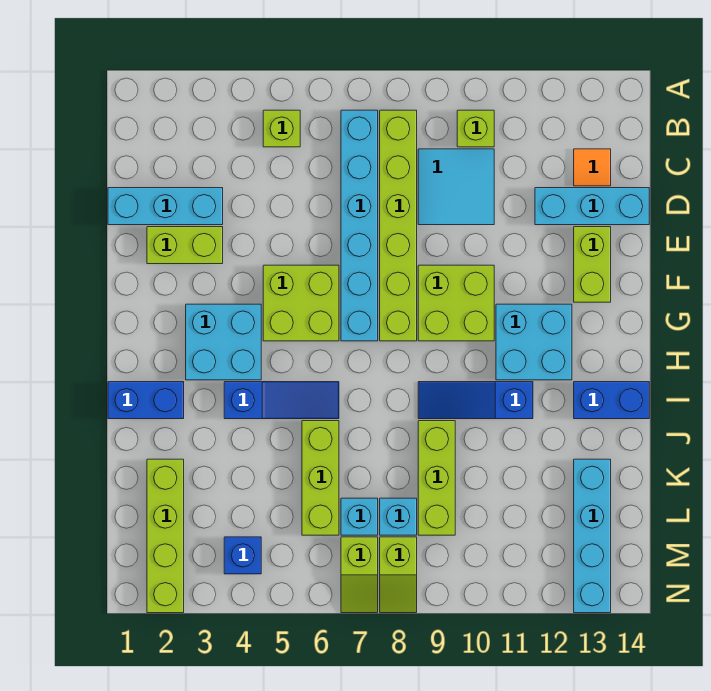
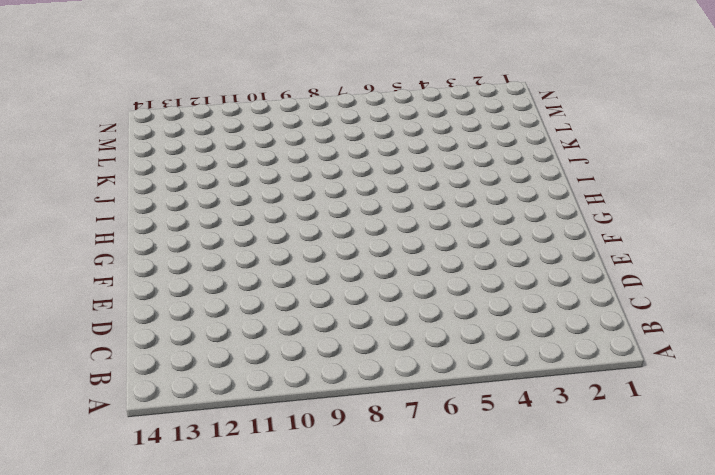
none -> lime brick B5 level 1
none -> cyan brick B7:G7 level 1
none -> lime brick B8:G8 level 1

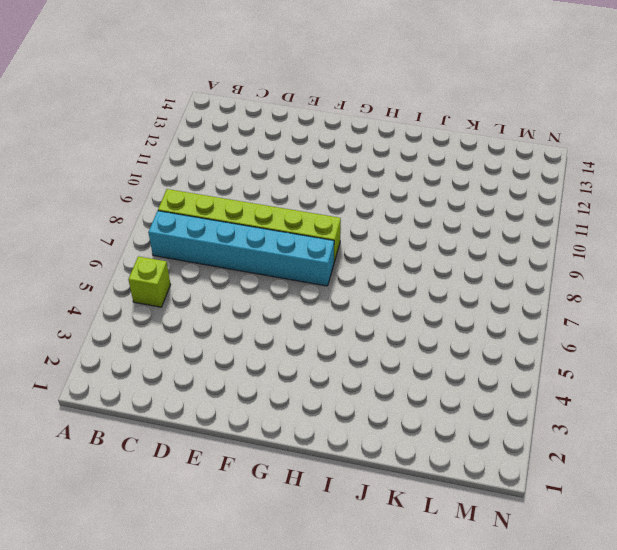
none -> lime brick B10 level 1
none -> cyan tile C9:D10 level 1
none -> orange tile C13 level 1

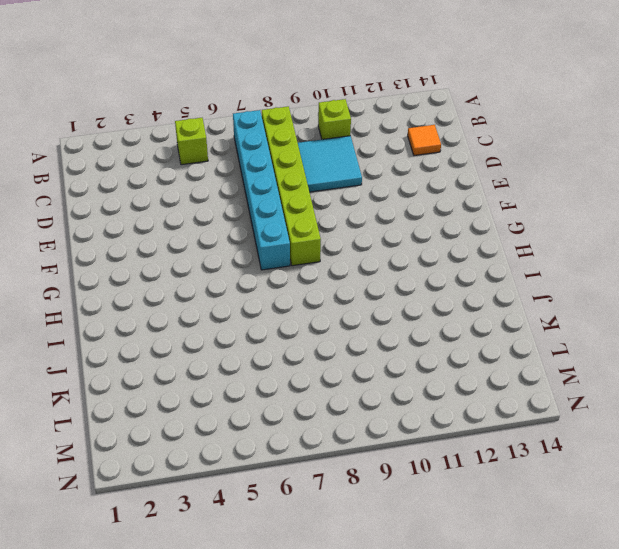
none -> cyan brick D1:D3 level 1
none -> cyan brick D12:D14 level 1
none -> lime brick E2:E3 level 1

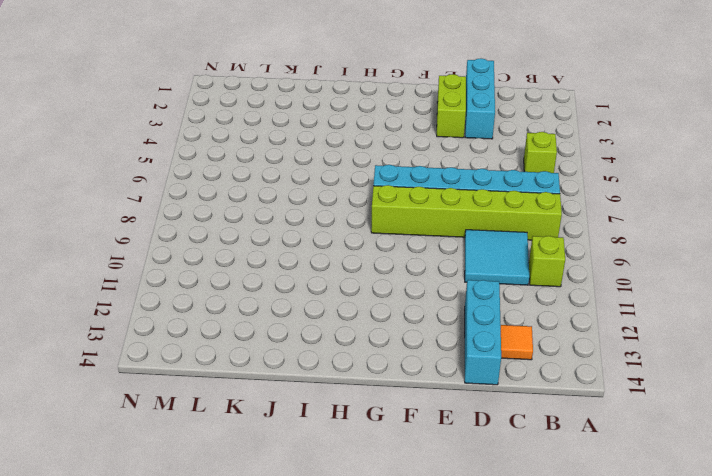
none -> lime brick E13:F13 level 1
none -> lime brick F5:G6 level 1
none -> lime brick F9:G10 level 1

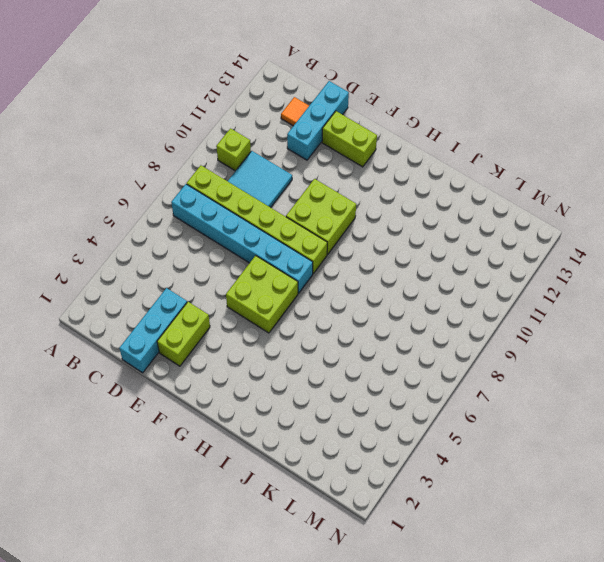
none -> lime brick B5 level 1
none -> cyan brick G3:H4 level 1
none -> cyan brick G11:H12 level 1

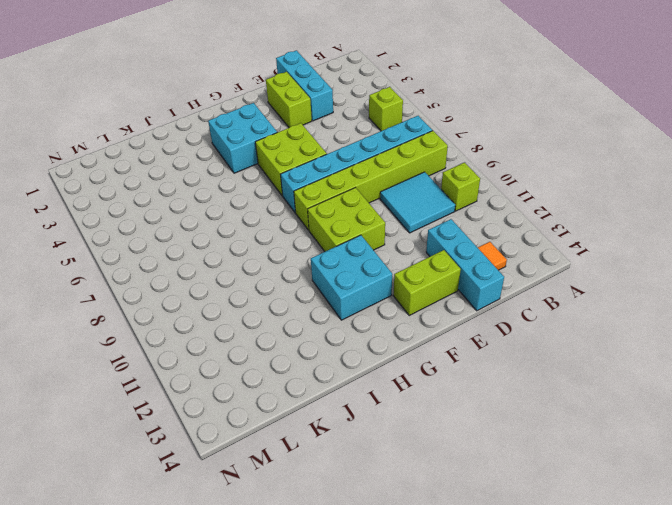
none -> blue brick I1:I2 level 1
none -> blue slope I4:I6 level 1 top 4
none -> blue slope I9:I11 level 1 top 11

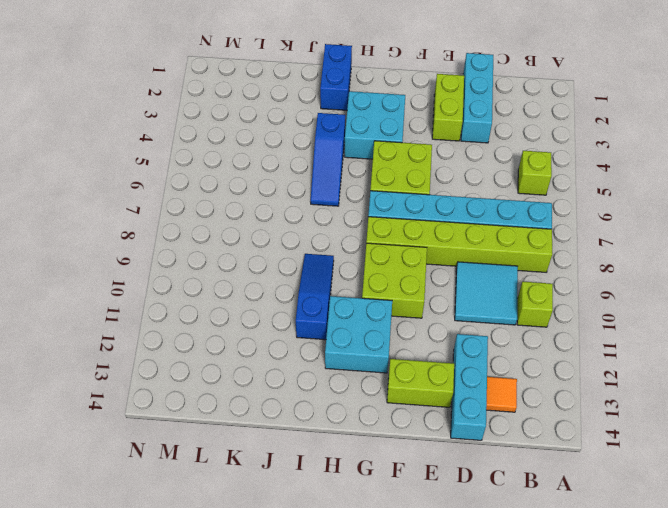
none -> blue brick I13:I14 level 1
none -> lime brick J6:L6 level 1
none -> lime brick J9:L9 level 1

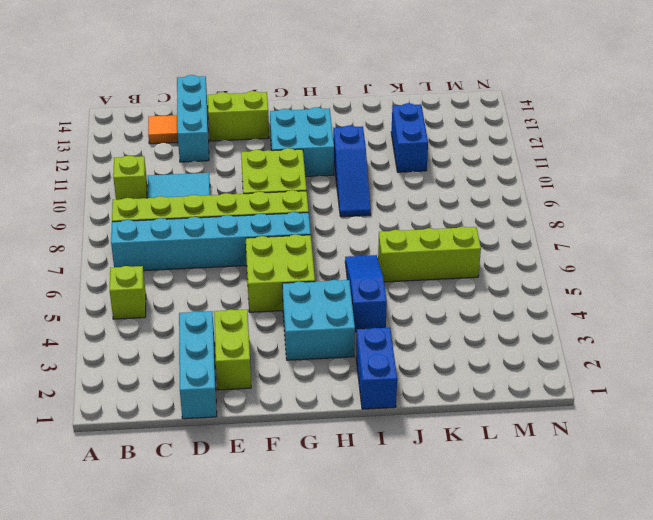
blue brick K11:K12 level 1 -> blue brick I13:I14 level 1
none -> lime brick J9:L9 level 1
none -> lime brick K2:N2 level 1
none -> cyan brick K13:N13 level 1

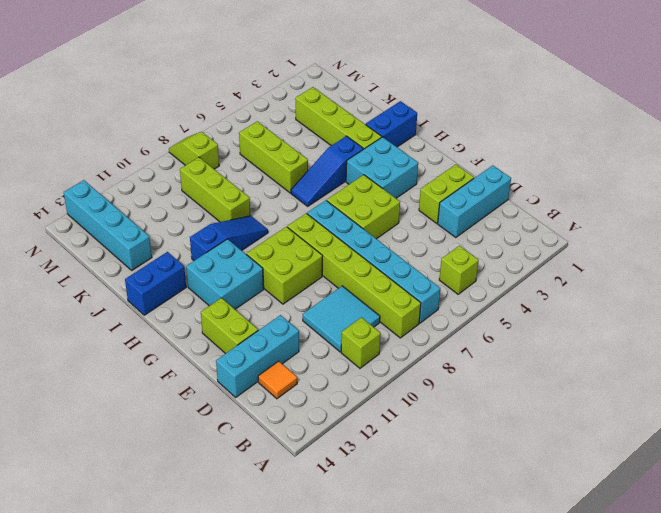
lime brick I3:L3 level 1 -> lime brick K2:N2 level 1
none -> cyan brick L7 level 1
none -> cyan brick L8 level 1
none -> blue brick M4 level 1

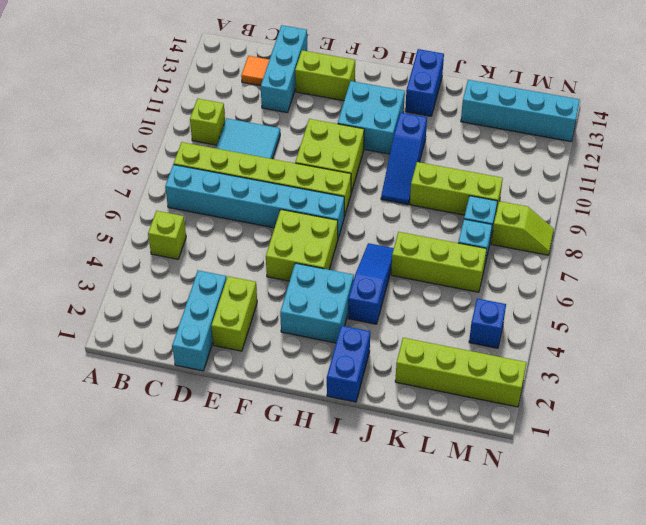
none -> lime slope M7:N7 level 1 top M

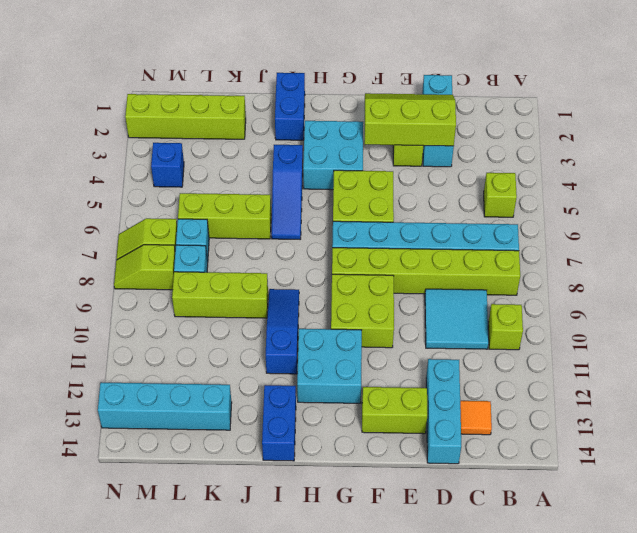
lime slope D2:F3 level 2 top 3 -> none

